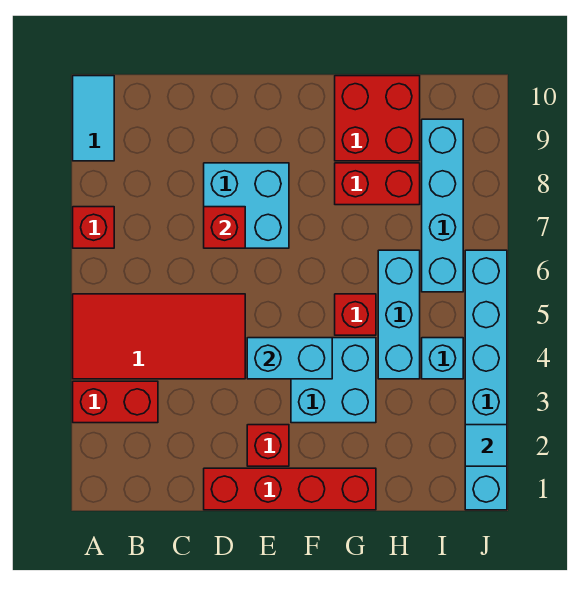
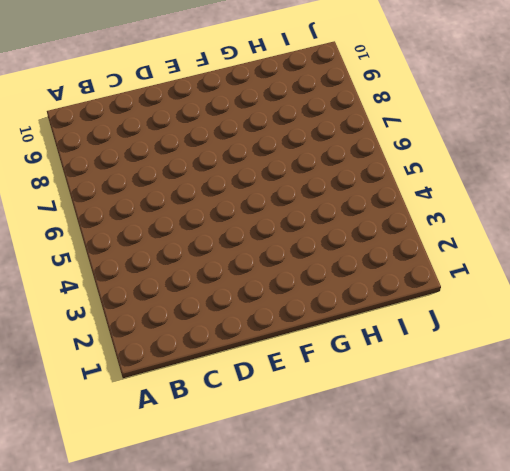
none -> red brick A3:B3 level 1
none -> red tile A4:D5 level 1
none -> red brick A7 level 1

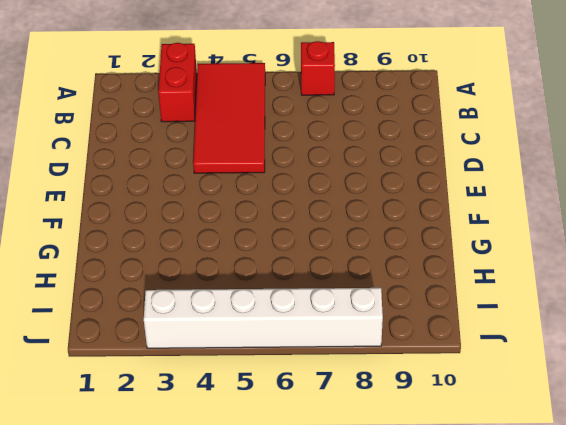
white brick J3:J8 level 1 -> cyan brick J1:J6 level 1
none -> cyan tile A9:A10 level 1
none -> red brick D1:G1 level 1
none -> cyan brick D7:E8 level 1

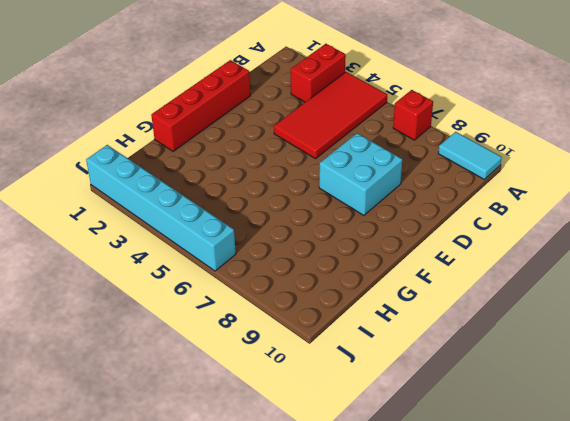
none -> red brick E2 level 1
none -> cyan brick F3:G4 level 1
none -> red brick G5 level 1

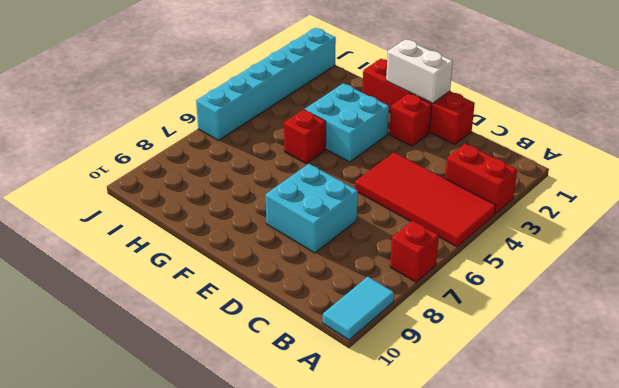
white brick E1:F1 level 2 -> none
none -> red brick G8:H8 level 1
none -> red brick G9:H10 level 1
none -> cyan brick H4:H6 level 1

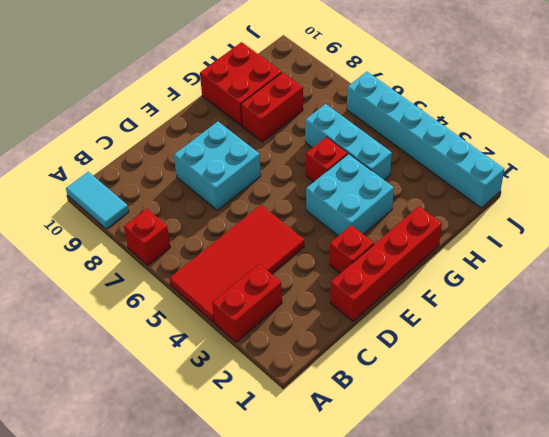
none -> cyan brick I4 level 1
none -> cyan brick I6:I9 level 1
none -> red brick D7 level 2

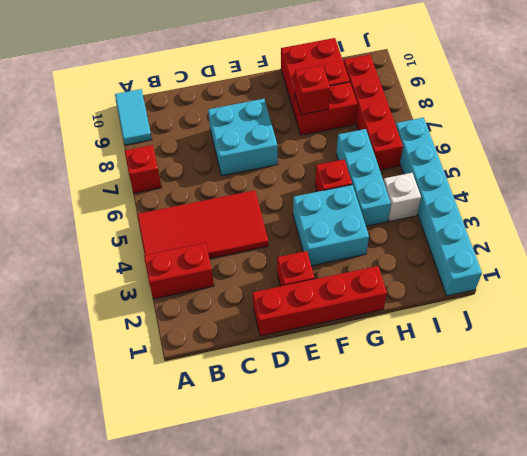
red brick G8 level 2 -> red brick D7 level 2
white brick I4 level 1 -> cyan brick I4 level 1
red brick I6:I9 level 1 -> cyan brick I6:I9 level 1
none -> cyan brick E4:F4 level 2
none -> cyan tile J2 level 2

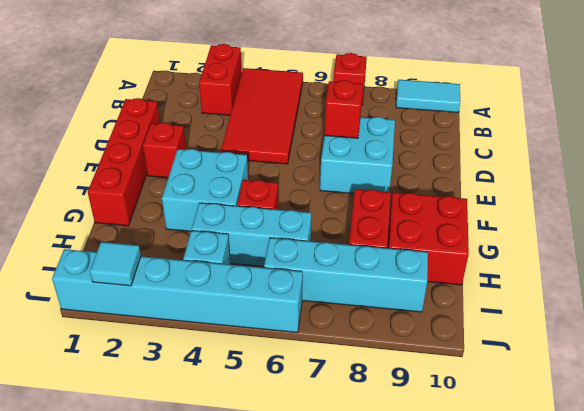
none -> cyan brick E4:F4 level 2

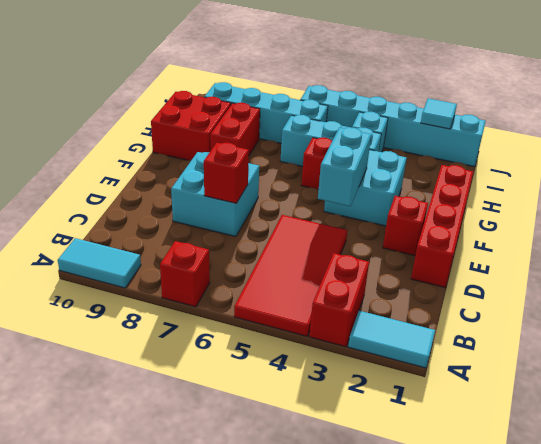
cyan tile A1:A2 level 1 -> none

